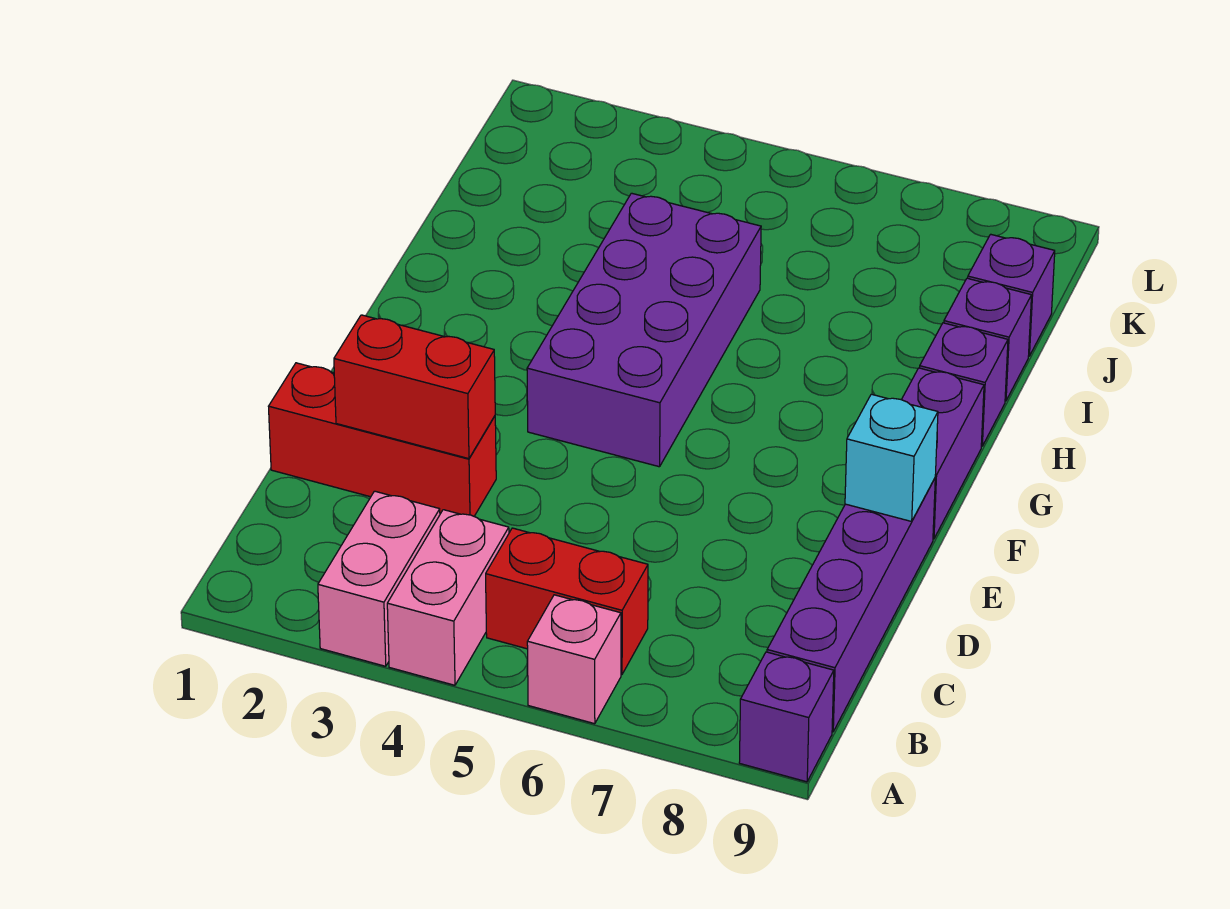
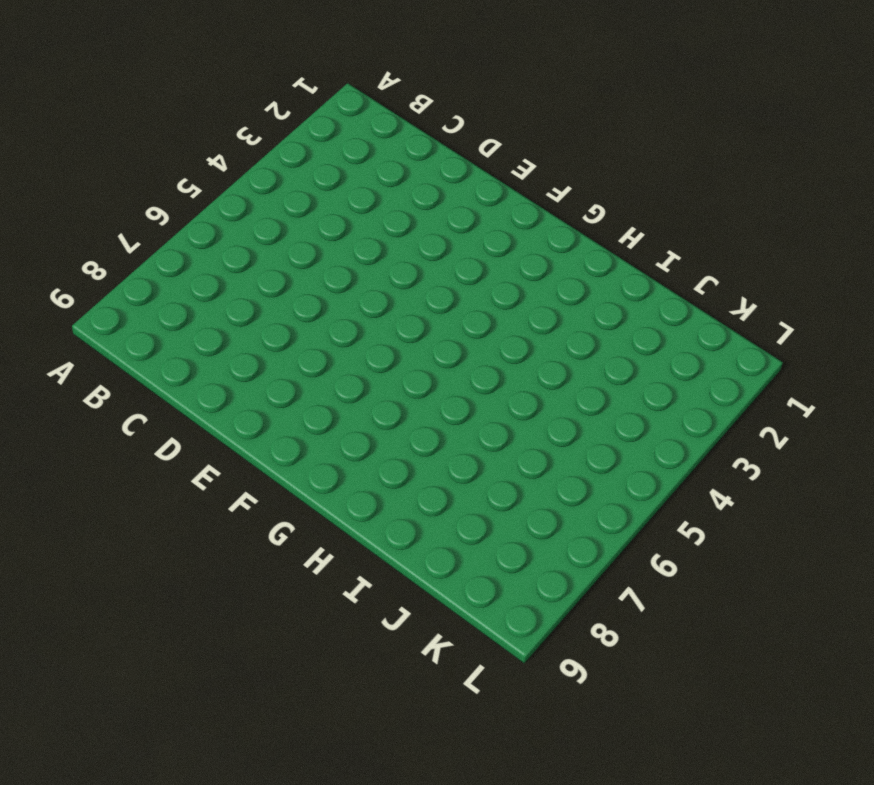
none -> pink brick A3:B3 level 1
none -> pink brick A4:B4 level 1
none -> pink brick A6 level 1

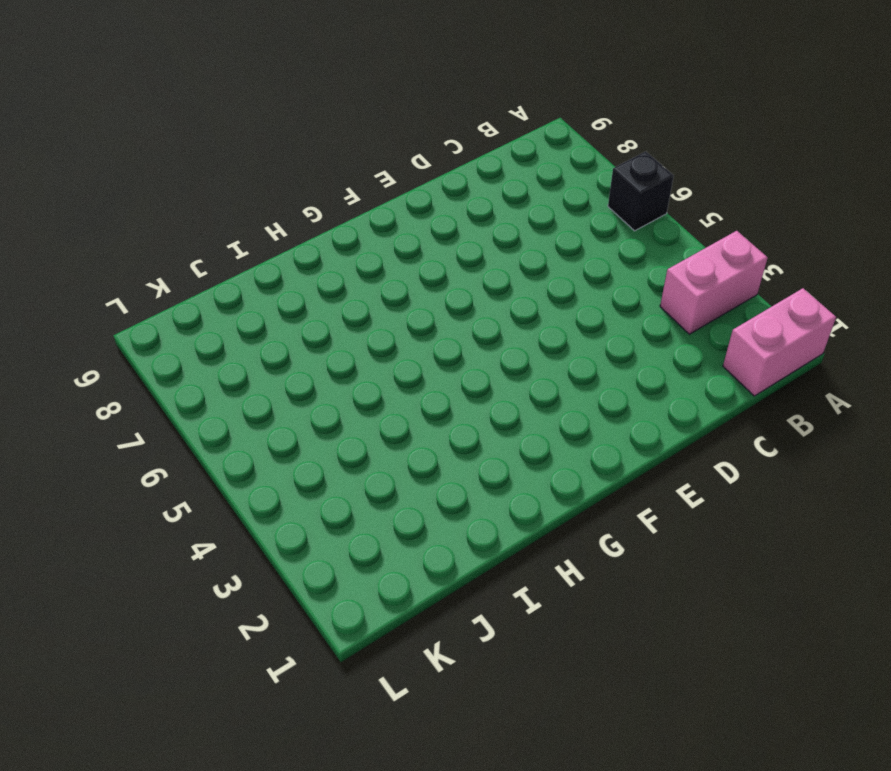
pink brick A1:B1 level 1 -> pink brick A4:B4 level 1
black brick A6 level 1 -> pink brick A6 level 1
none -> purple brick A9 level 1
none -> red brick B5:B6 level 1
none -> purple brick B9:E9 level 1

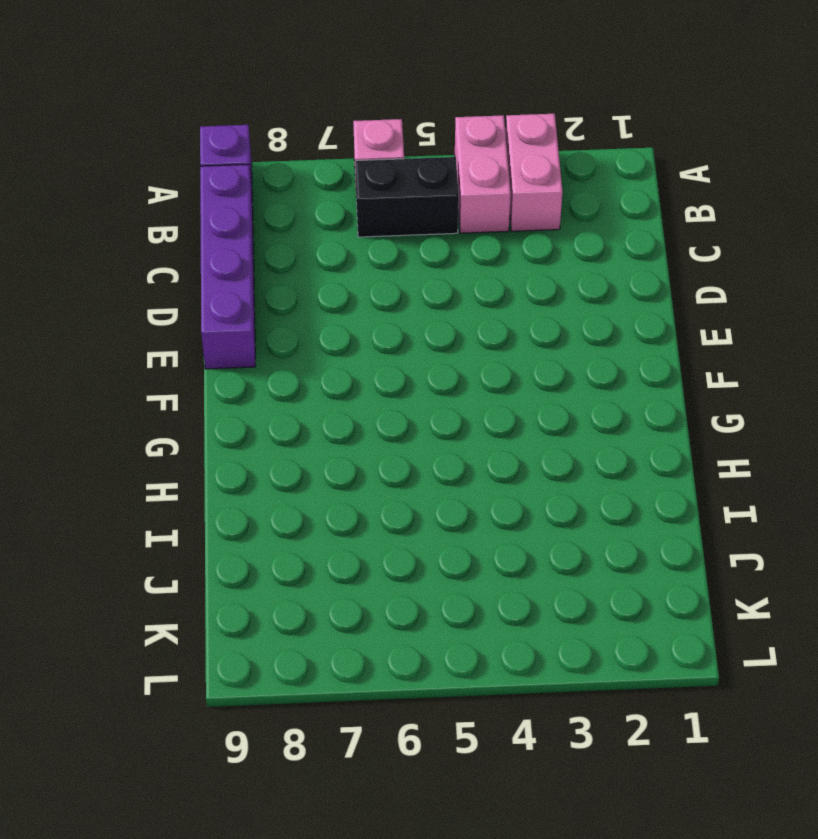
black brick B5:B6 level 1 -> red brick B5:B6 level 1
none -> red brick D1:D3 level 1
none -> purple brick F4:I5 level 1
none -> purple brick F9:G9 level 1

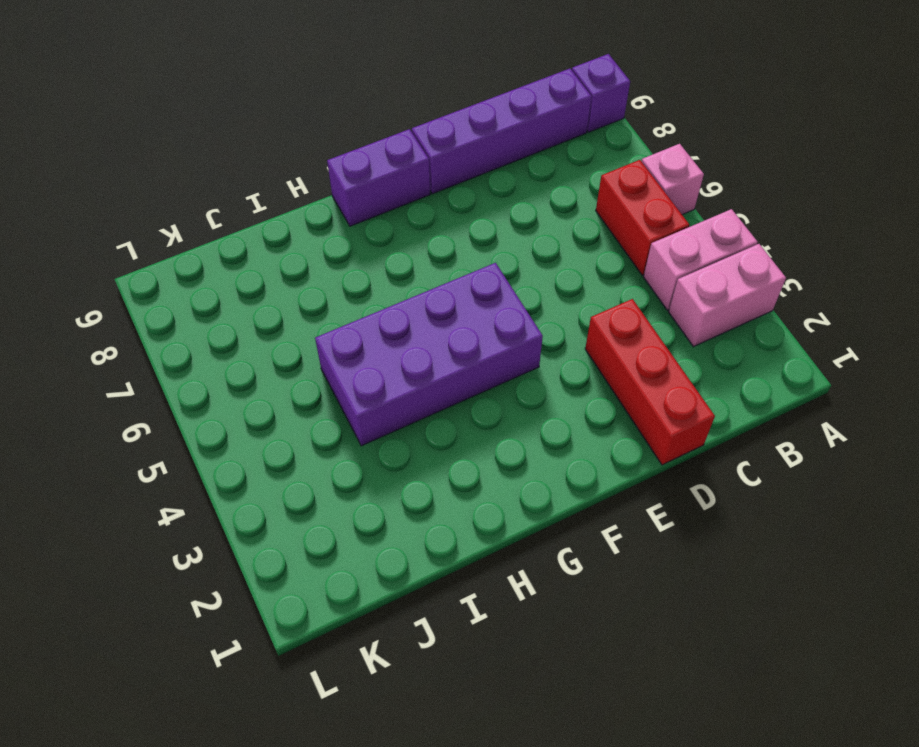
none -> purple brick H9 level 1
none -> purple brick I9 level 1
none -> purple brick J9 level 1

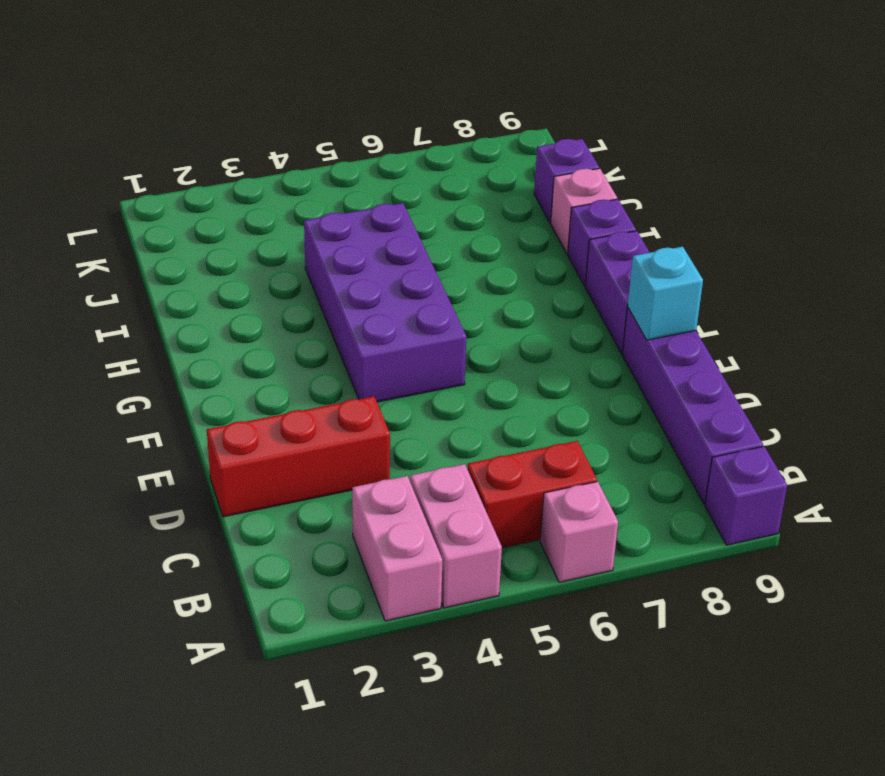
pink brick I9 level 1 -> purple brick I9 level 1
none -> red brick D2:D3 level 2

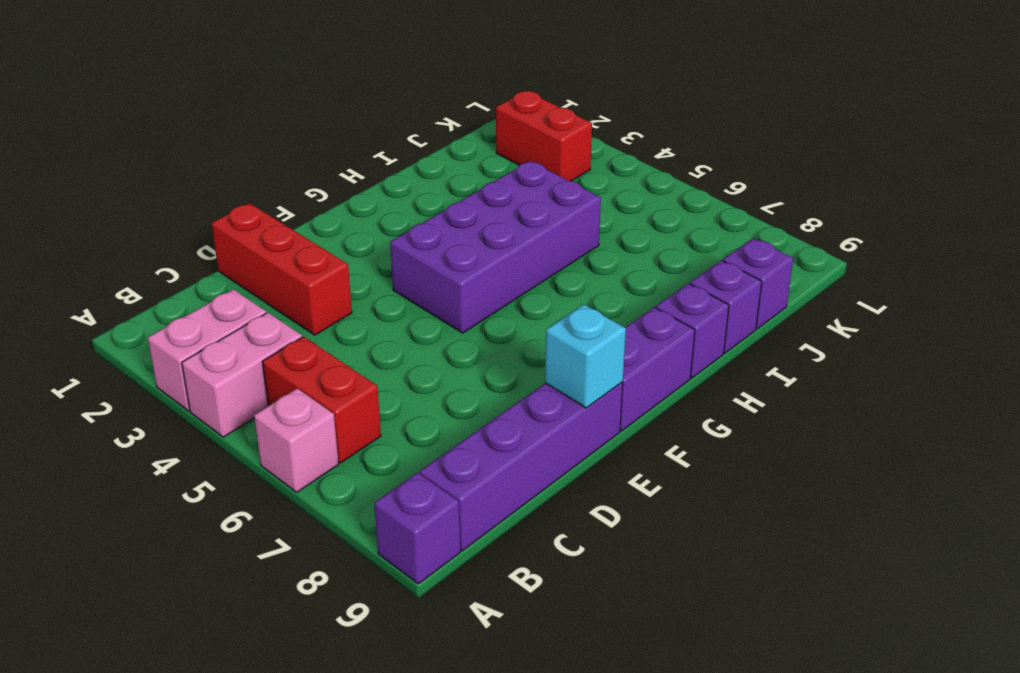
red brick K2:K3 level 1 -> red brick D2:D3 level 2

